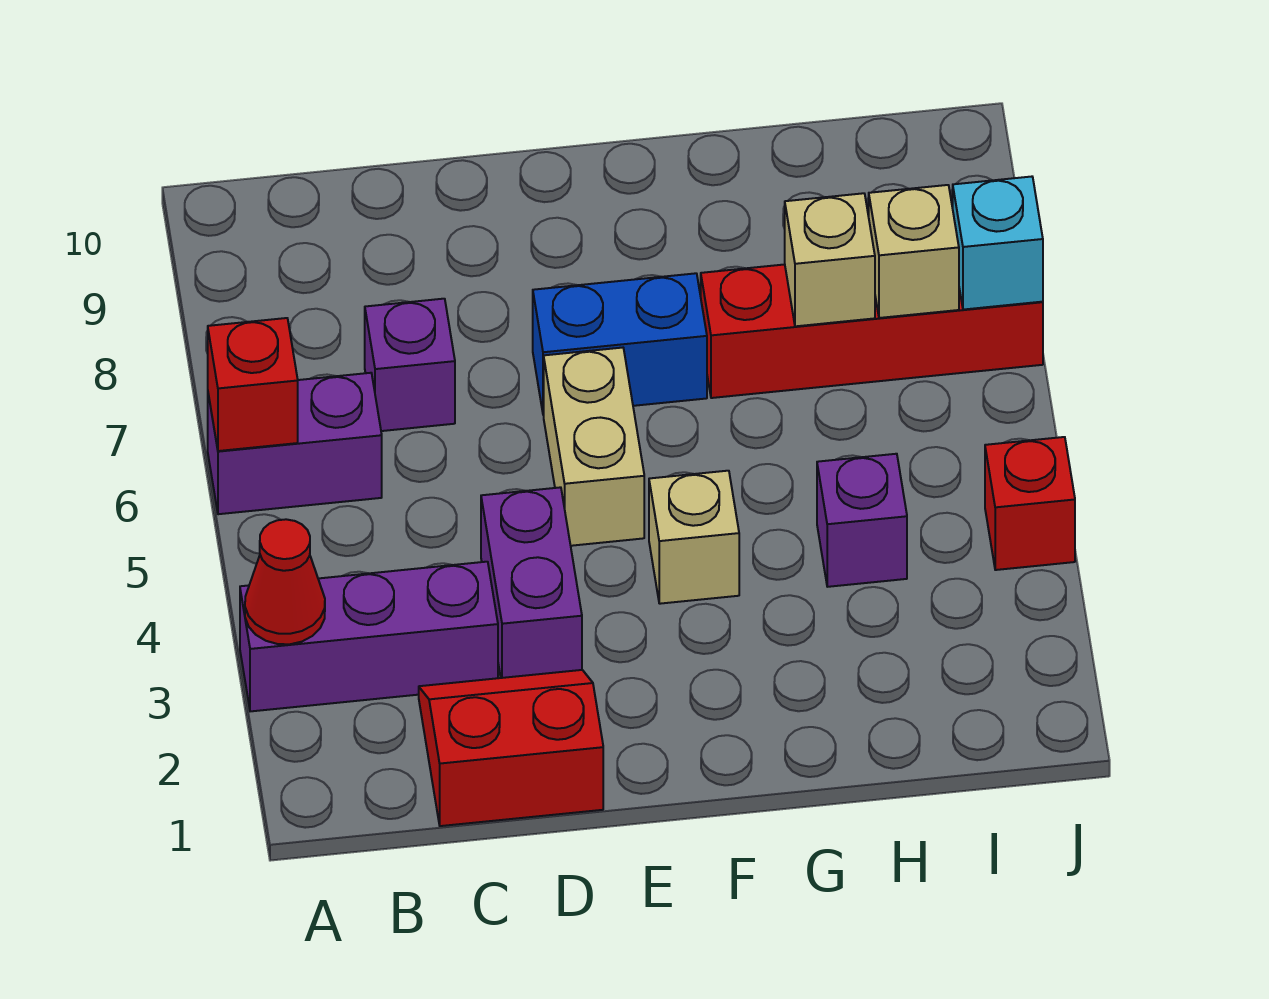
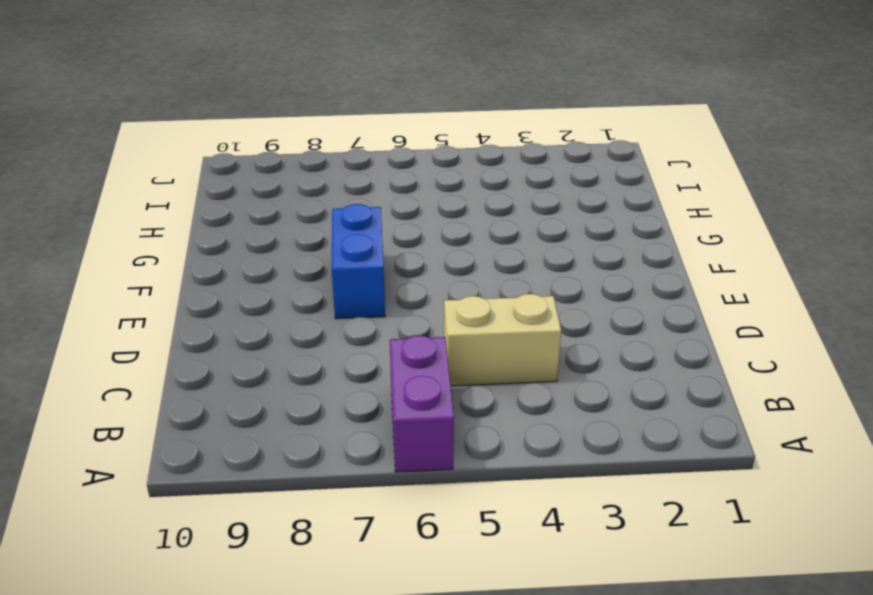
tan brick C4:C5 level 1 -> tan brick E5:E6 level 1
none -> purple brick A3:C3 level 1
none -> red slope C1:D2 level 1 top 1
none -> purple brick C7 level 1

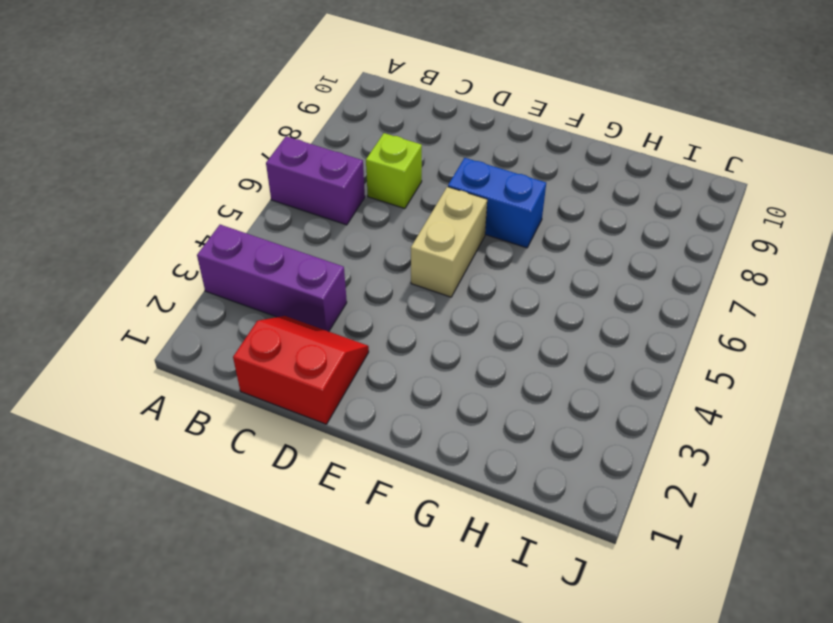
lime brick C7 level 1 -> purple brick C7 level 1
none -> purple brick D3:D4 level 1
none -> tan brick F4 level 1
none -> red brick G7:J7 level 1

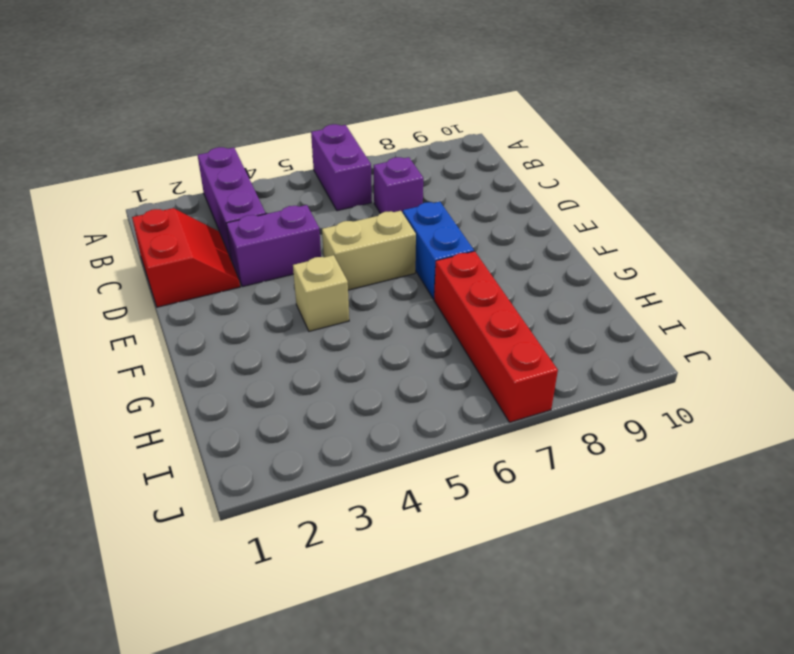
none -> purple brick H4 level 1
none -> red brick J4 level 1
none -> red cone A3 level 2

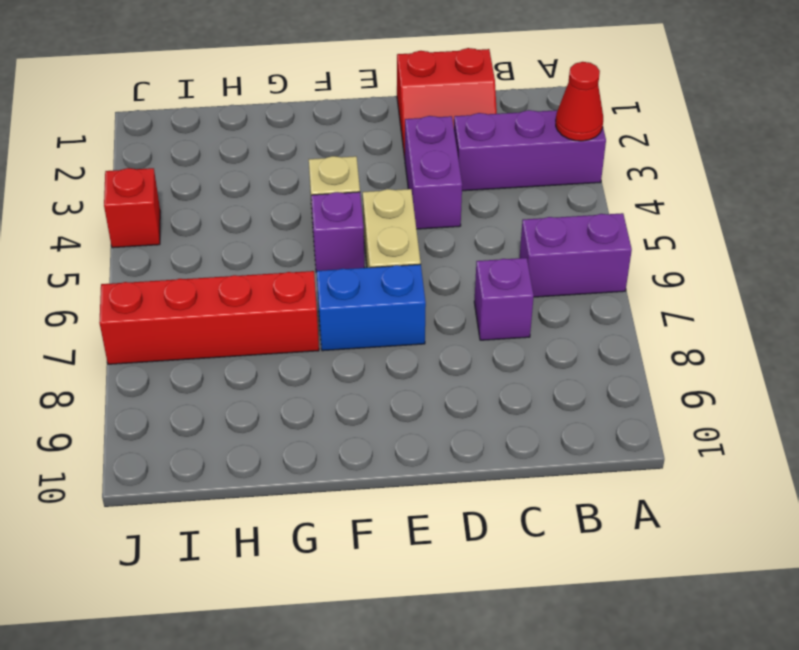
purple brick F5 level 1 -> purple brick H4 level 1
none -> red brick A6 level 2
none -> tan brick H7 level 2
none -> tan brick I7 level 2

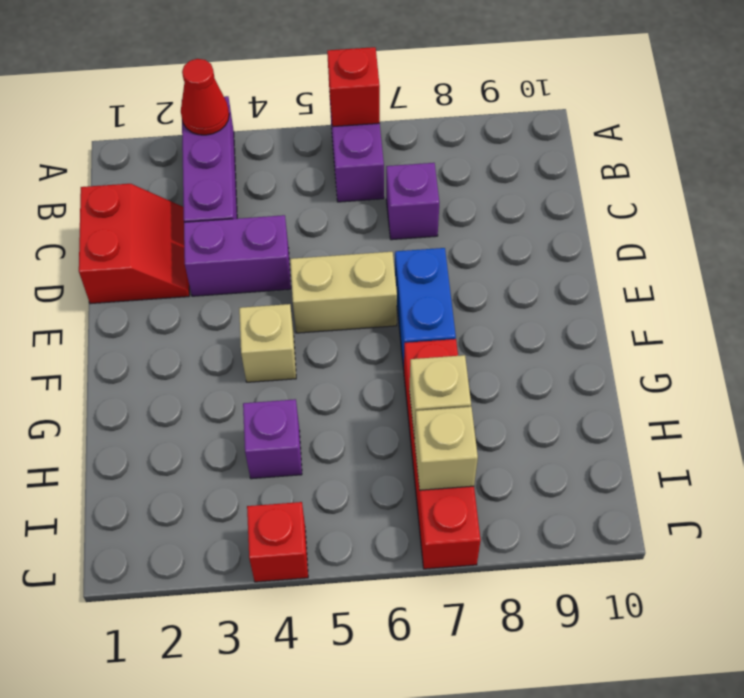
none -> cyan brick J7 level 2

